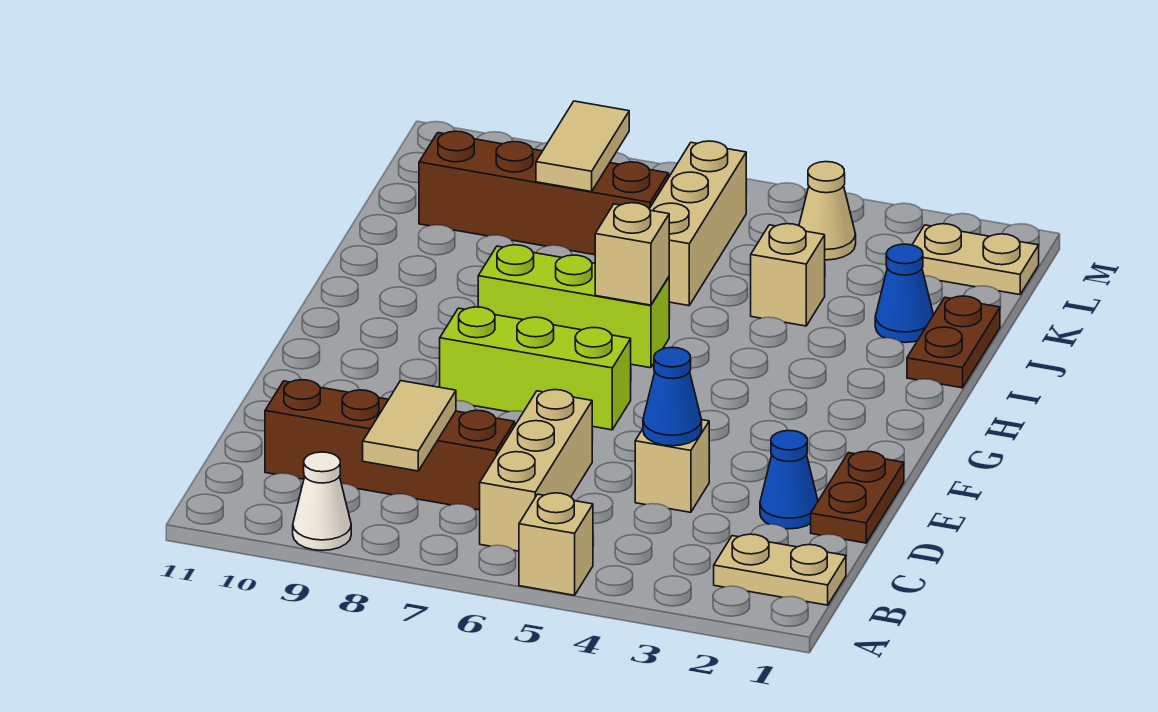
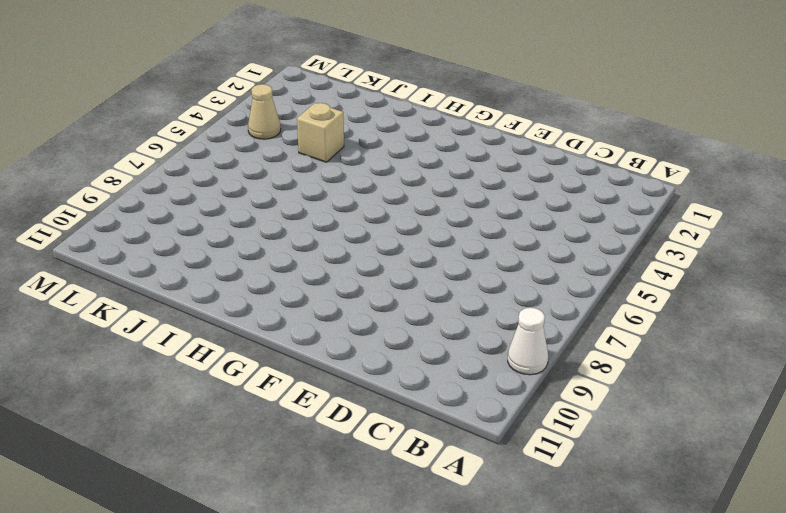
none -> tan brick A5 level 1
none -> tan plate B1:B2 level 1
none -> tan brick B6:D6 level 1

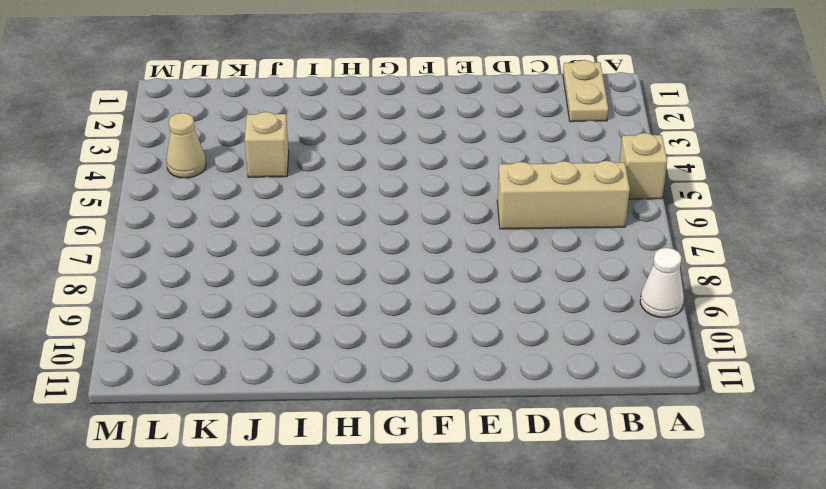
none -> brown brick C7:C10 level 1
none -> brown plate D1:E1 level 1
none -> blue cone D2 level 1

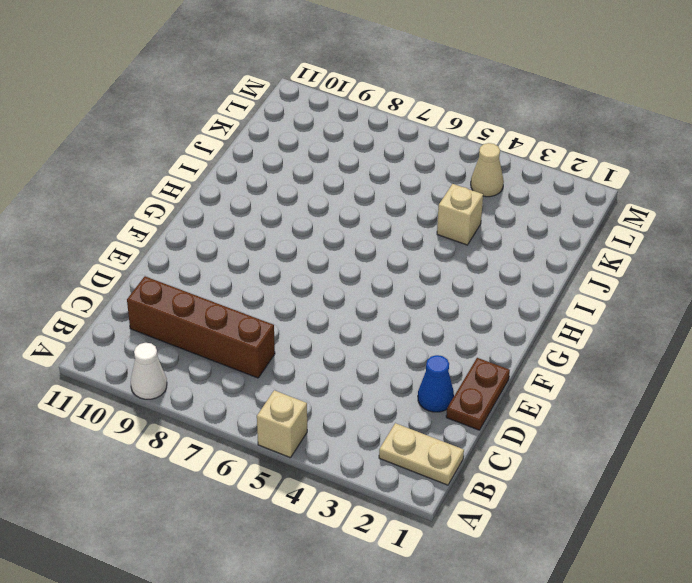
none -> tan brick B6:D6 level 1
none -> tan brick D4 level 1
none -> lime brick F6:F8 level 1

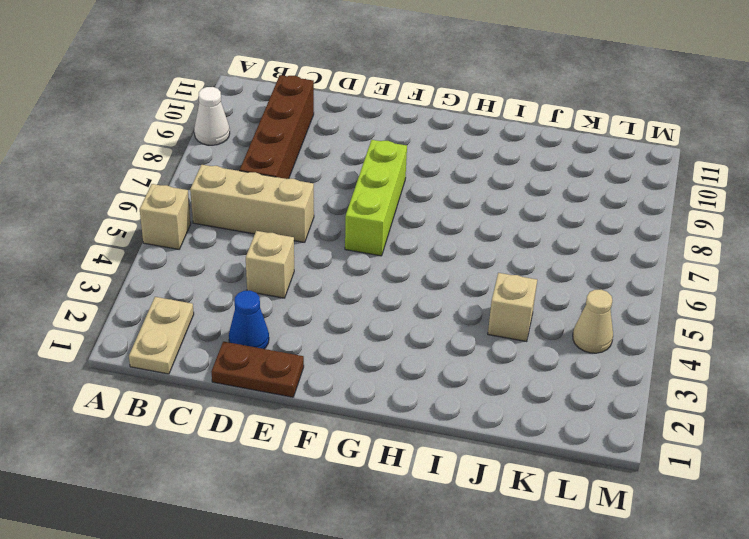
none -> lime brick H6:H8 level 1
none -> brown plate I1:J1 level 1
none -> blue cone J2 level 1

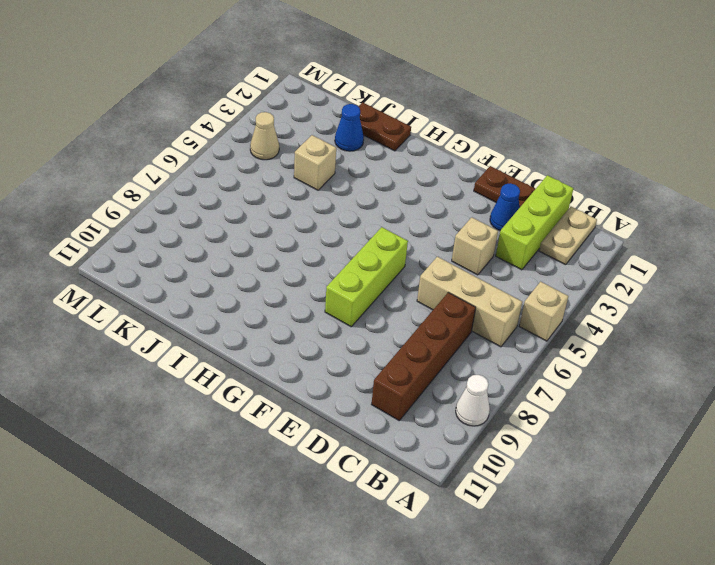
lime brick C1:C3 level 1 -> lime brick H6:H8 level 1
none -> tan brick J6:L6 level 1
none -> brown brick K7:K10 level 1
none -> tan plate L1:L2 level 1

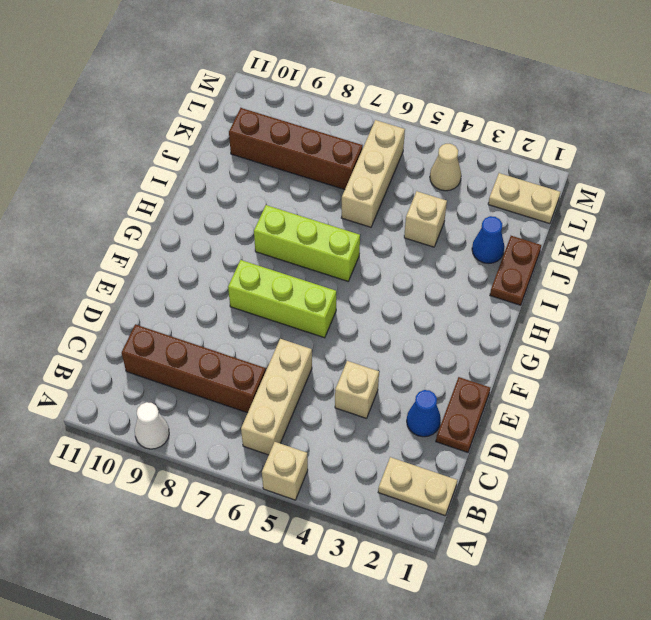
none -> tan tile B8:C8 level 2
none -> blue cone D4 level 2
none -> tan brick H6 level 2

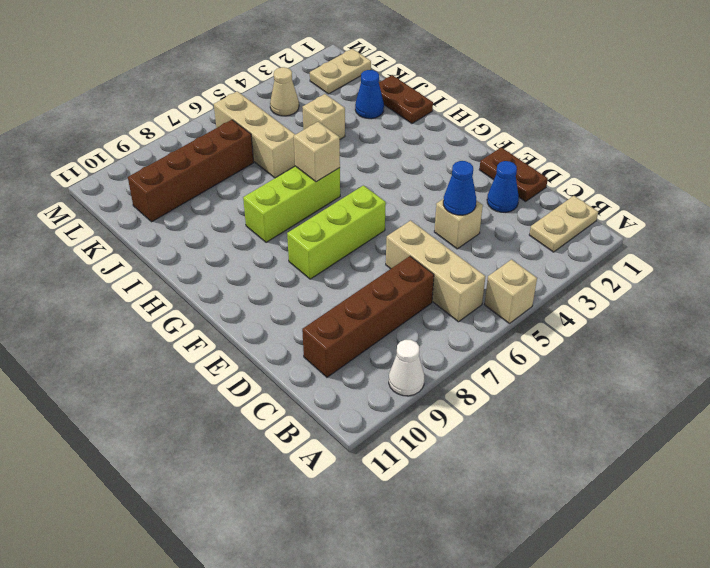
none -> tan tile B8:C8 level 2
none -> tan tile K8:L8 level 2

